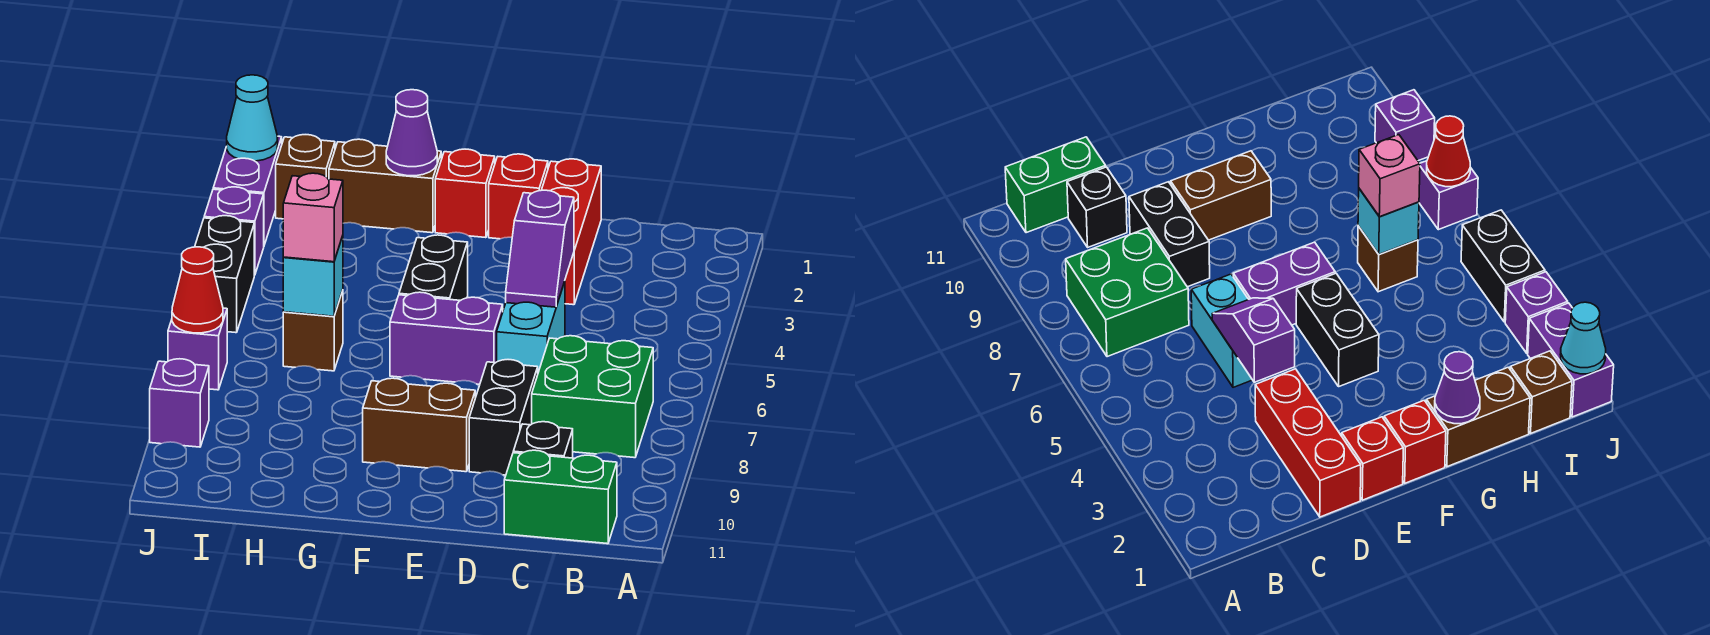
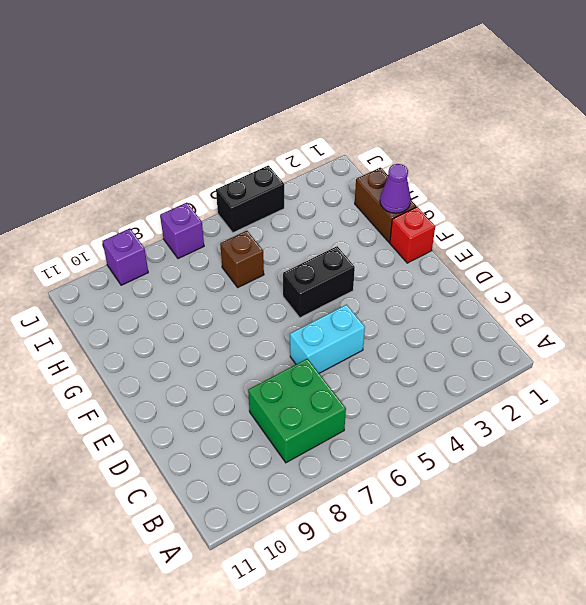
none -> green brick B11:C11 level 1
none -> black brick C10 level 1
none -> red brick D1:D3 level 1

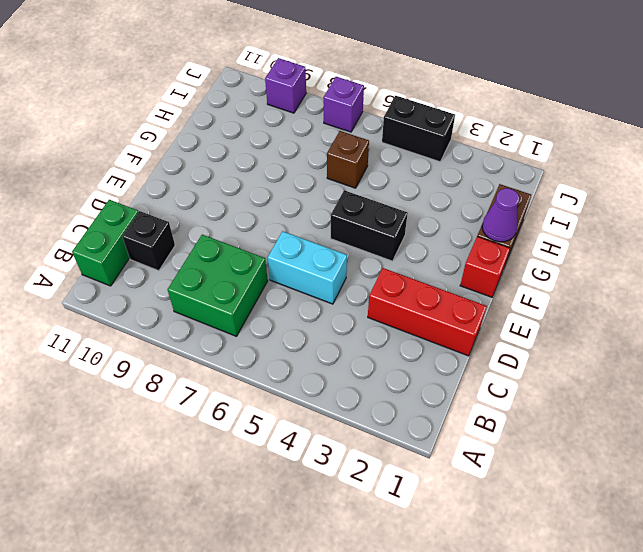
none -> black brick D8:D9 level 1
none -> red brick E1 level 1
none -> purple brick E6:F6 level 1

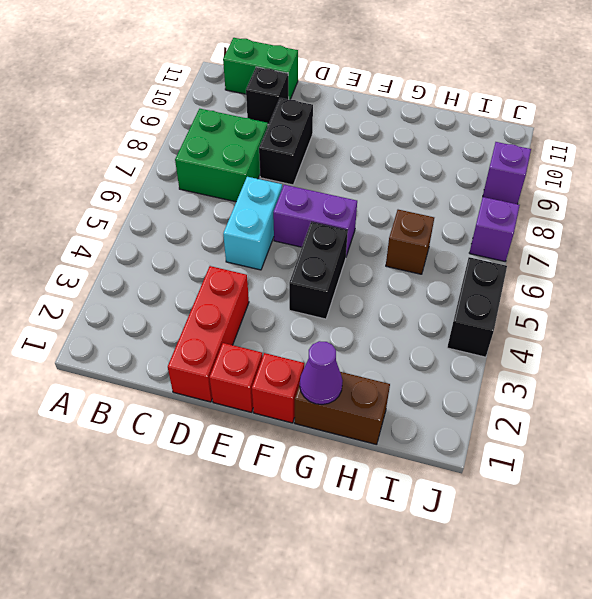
none -> brown brick E9:F9 level 1
none -> brown brick I1 level 1
none -> purple brick J1:J2 level 1

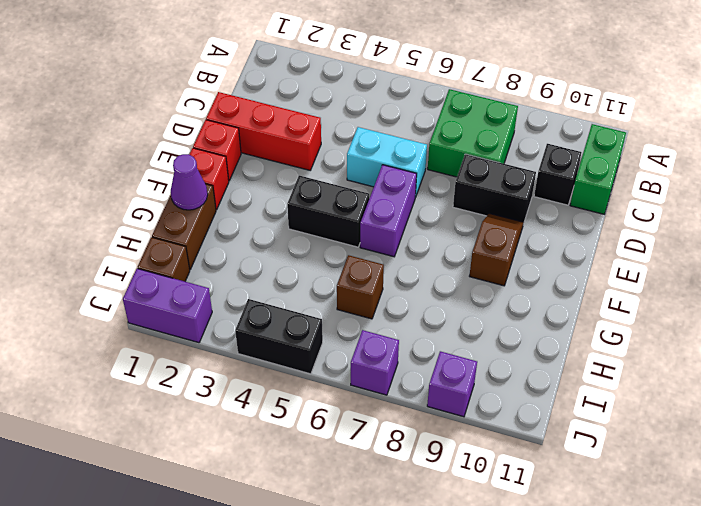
brown slope E9:F9 level 1 top F -> brown brick E9:F9 level 1
none -> purple brick J3 level 1
none -> purple slope D4:D5 level 2 top 4
none -> cyan brick H6 level 2

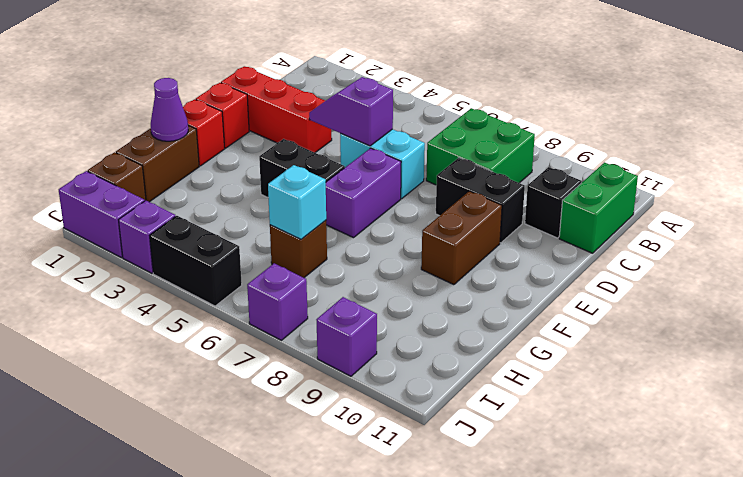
purple slope D4:D5 level 2 top 5 -> purple slope D4:D5 level 2 top 4
none -> cyan cone J1 level 2
none -> red cone J7 level 2
none -> pink brick H6 level 3

